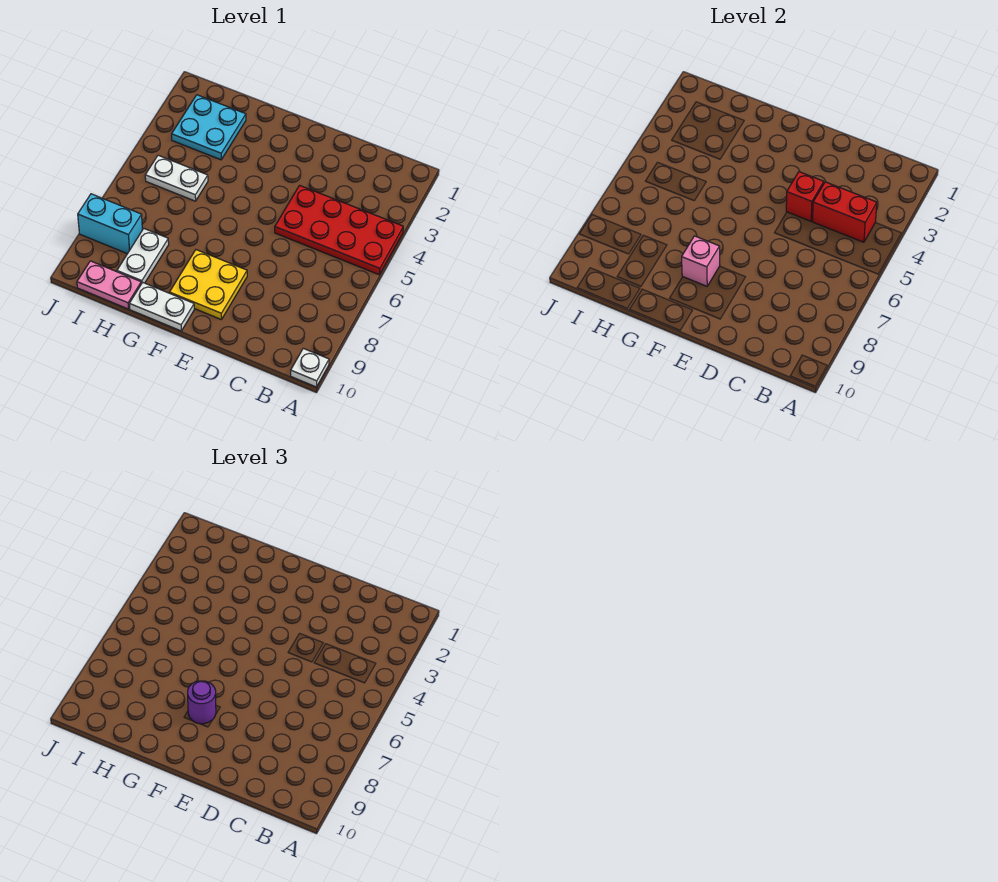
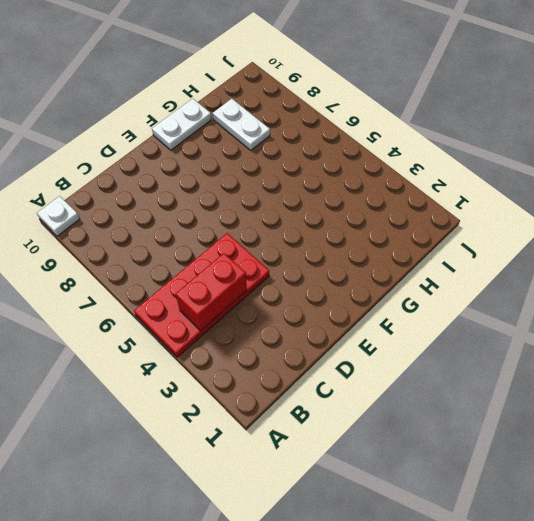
none -> yellow plate E8:F9 level 1
none -> cyan plate H2:I3 level 1
none -> white plate H5:I5 level 1

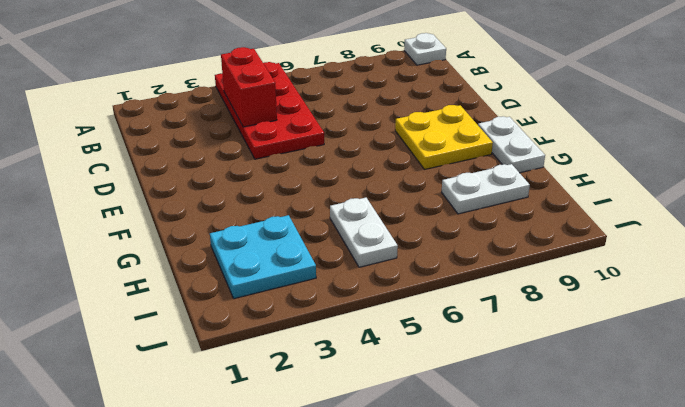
none -> pink plate H10:I10 level 1
none -> cyan brick I8:J8 level 1
none -> red brick D4 level 2

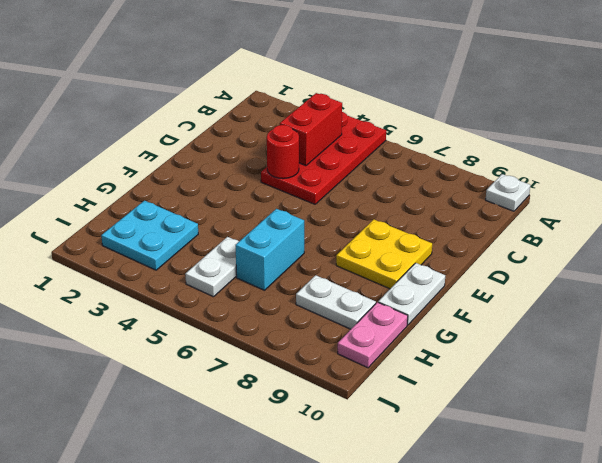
red round brick D4 level 2 -> red brick D4 level 2
cyan brick G6:H6 level 1 -> cyan brick I8:J8 level 1
none -> pink brick F8 level 2
none -> purple round brick F8 level 3

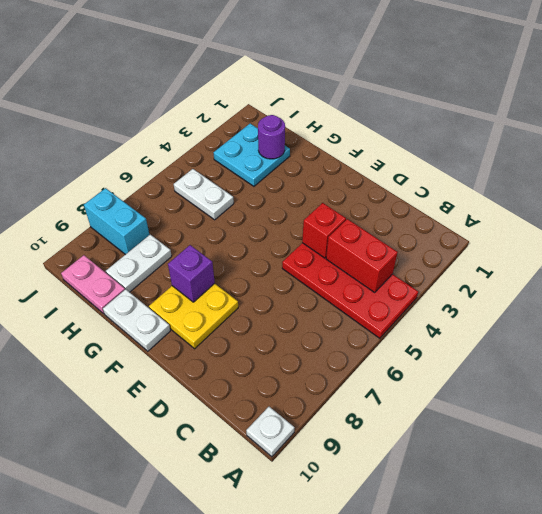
purple brick F8 level 2 -> pink brick F8 level 2
purple round brick H2 level 2 -> purple round brick F8 level 3

